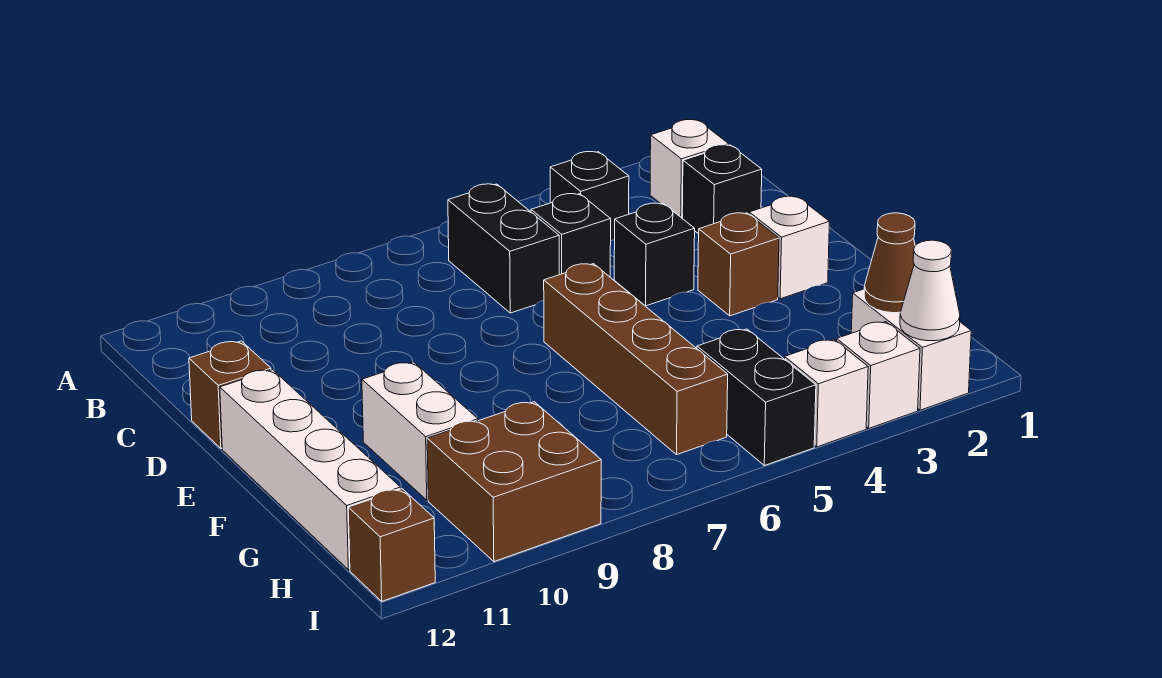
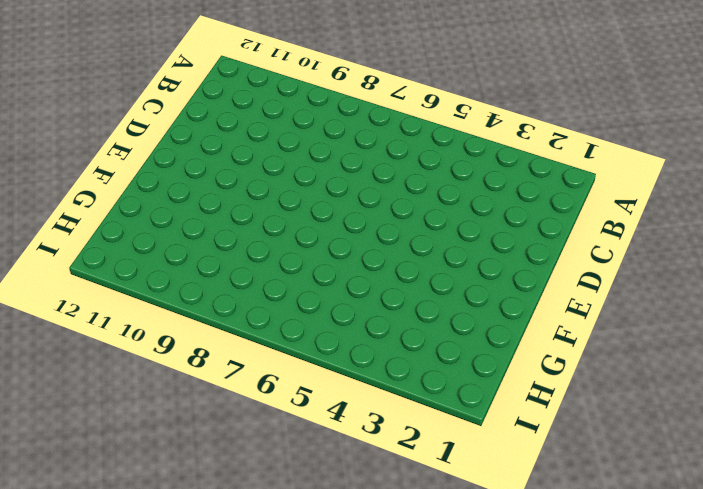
none -> white brick B2 level 1
none -> black brick B4 level 1
none -> black brick B6:C6 level 1

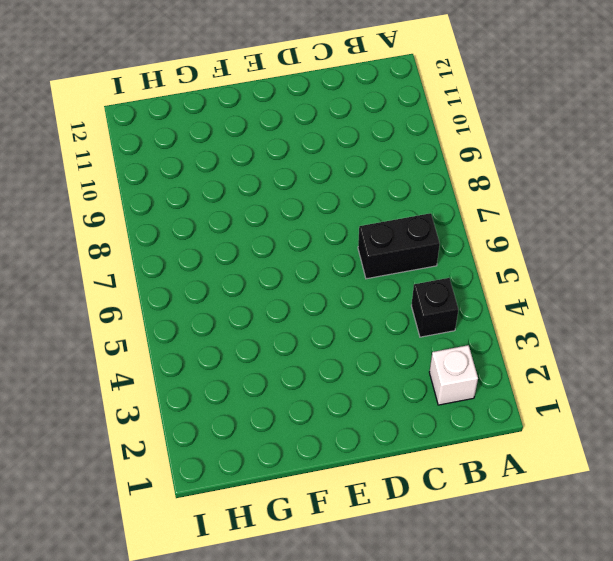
none -> black brick C2 level 1
none -> black brick C5 level 1
none -> black brick D4 level 1

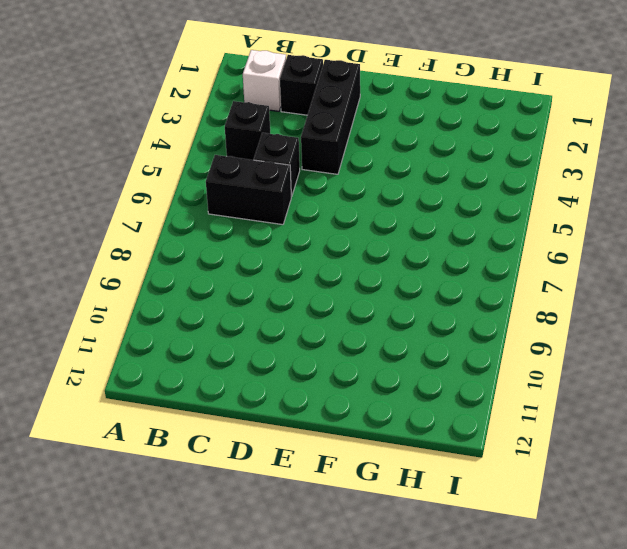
black brick D2:D4 level 1 -> black brick D4 level 1
none -> brown brick D12 level 1
none -> white brick E2 level 1
none -> brown brick E3 level 1

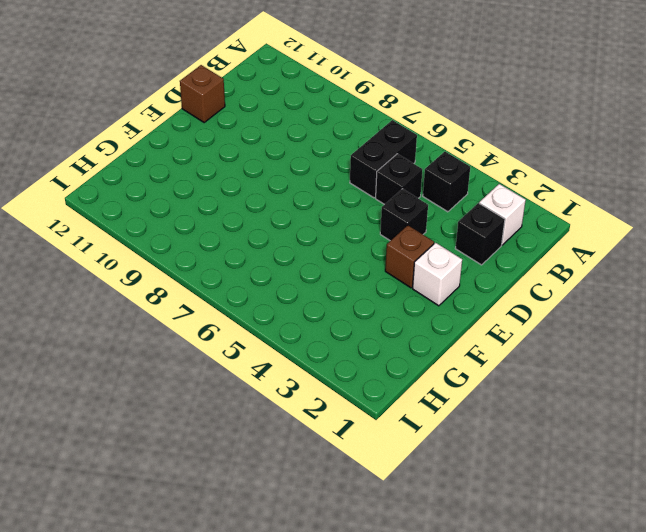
none -> brown brick E6:H6 level 1
none -> white brick E12:H12 level 1
none -> white brick F10:G10 level 1

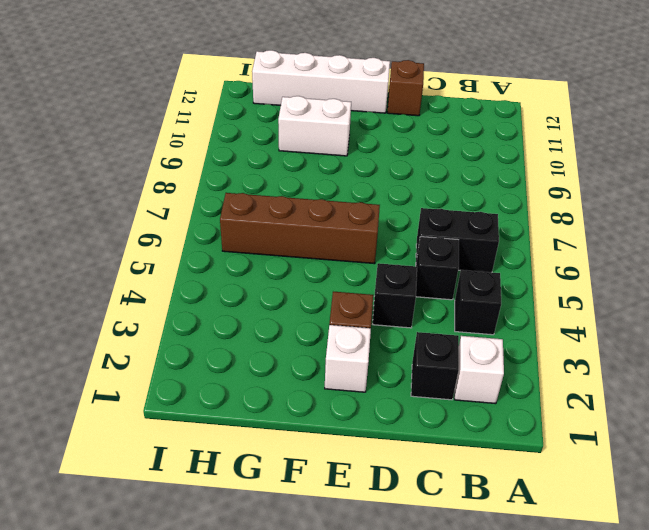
none -> white brick H2:I2 level 1
none -> black brick H5:I5 level 1
none -> brown brick H9:I10 level 1

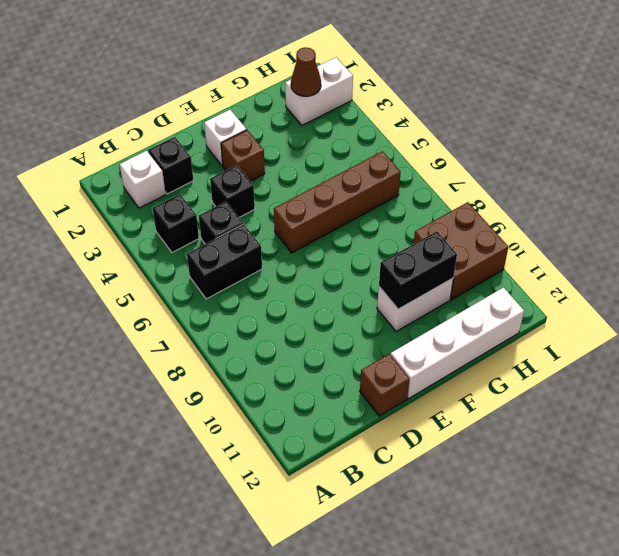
black brick F10:G10 level 2 -> black brick H5:I5 level 1
none -> white brick I3 level 1
none -> white brick I4 level 1
none -> brown brick I12 level 1

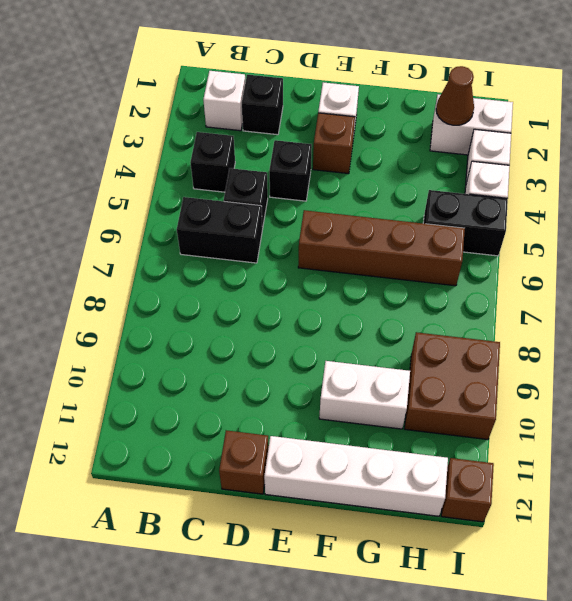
none -> white cone I2 level 2

